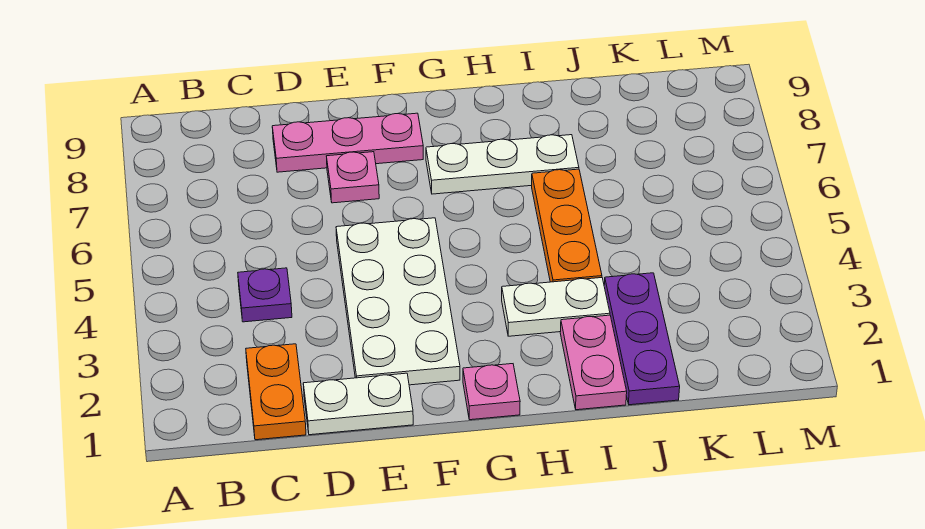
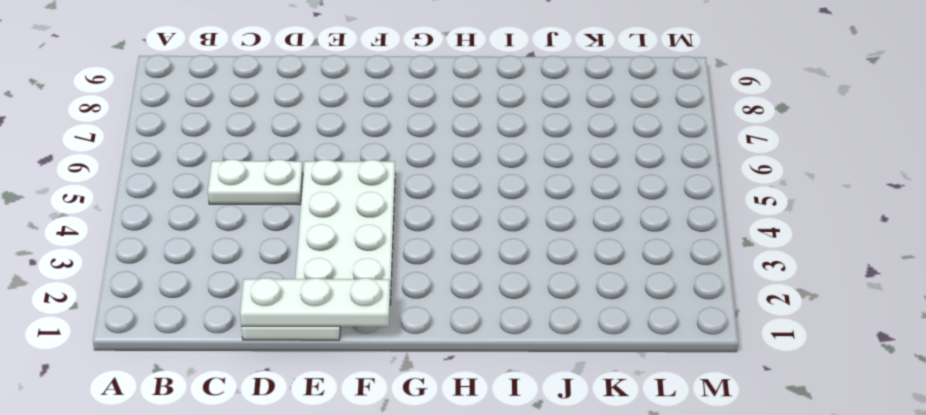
white plate C5:D5 level 1 -> white plate H3:I3 level 1
white plate D1:F1 level 2 -> white plate G7:I7 level 1
none -> orange plate C1:C2 level 1
none -> purple plate C4 level 1
none -> pink plate D8:F8 level 1

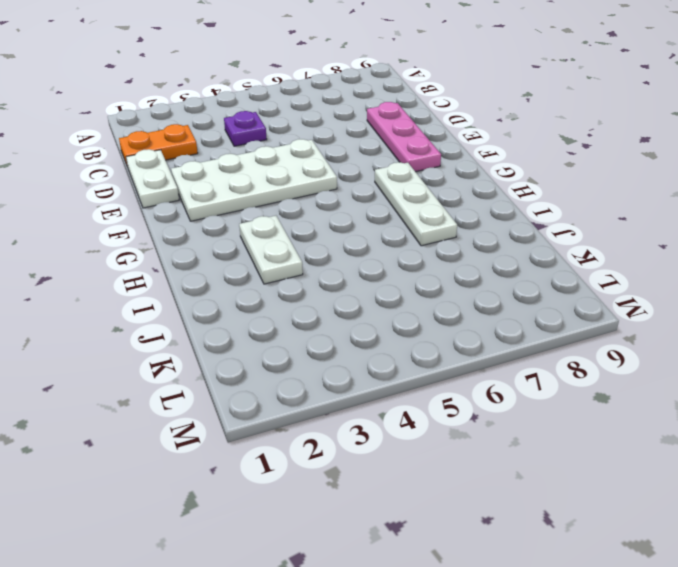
none -> pink plate E7 level 1
none -> pink plate G1 level 1
none -> pink plate I1:I2 level 1

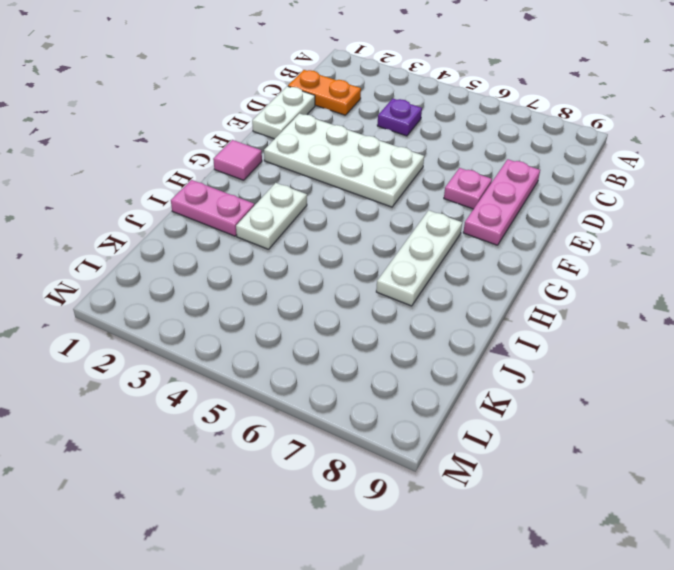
pink tile G1 level 1 -> pink plate G1 level 1
none -> orange plate I4:I6 level 1
none -> purple plate J1:J3 level 1

